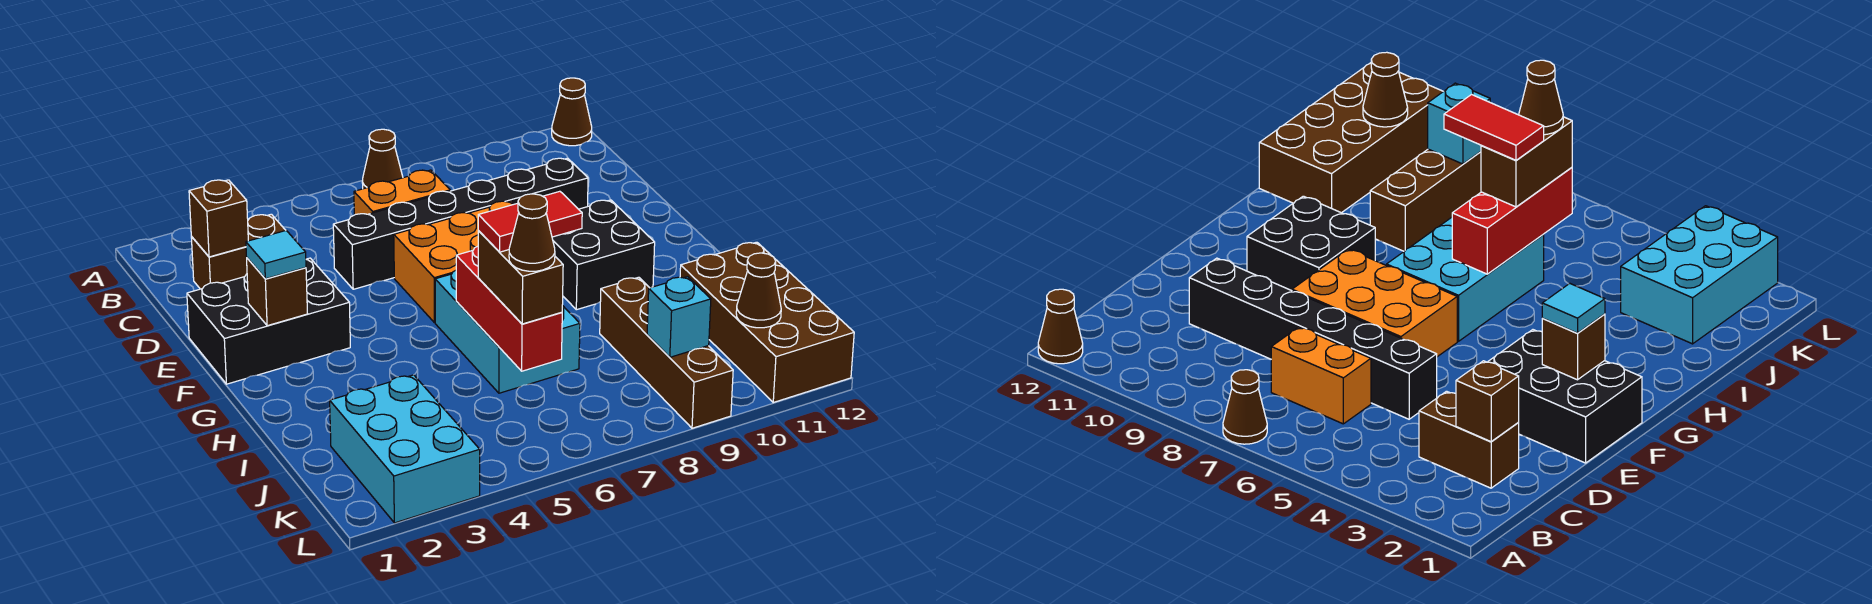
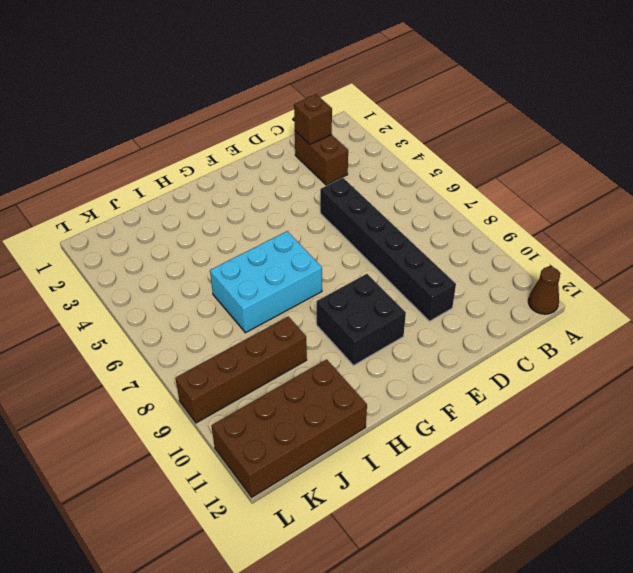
none -> brown cone A7 level 1
none -> orange brick C6:C7 level 1
none -> black brick E1:F3 level 1

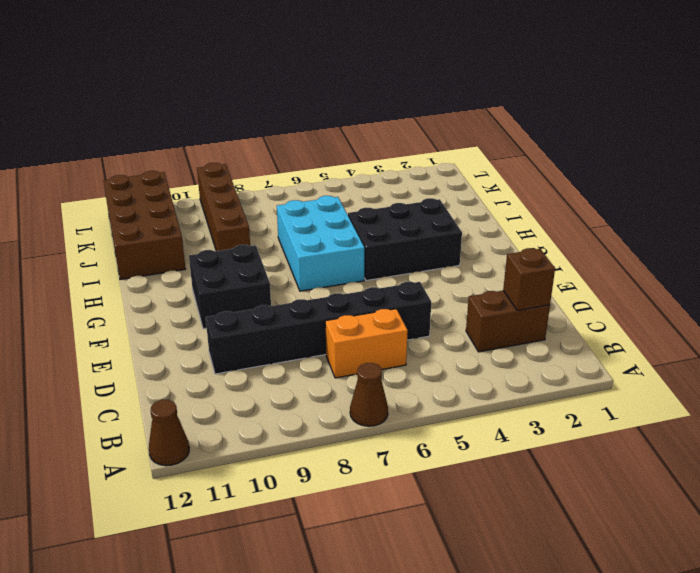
black brick G3:H5 level 1 -> black brick E1:F3 level 1
none -> orange brick E6:F8 level 1
none -> cyan brick J2:L3 level 1
none -> brown brick F2 level 2

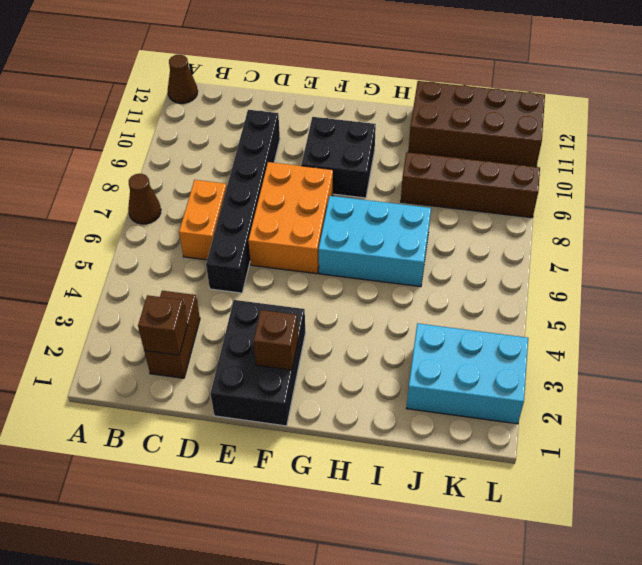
none -> red brick H6:J6 level 2
none -> cyan brick K9 level 2
none -> brown cone K11 level 2

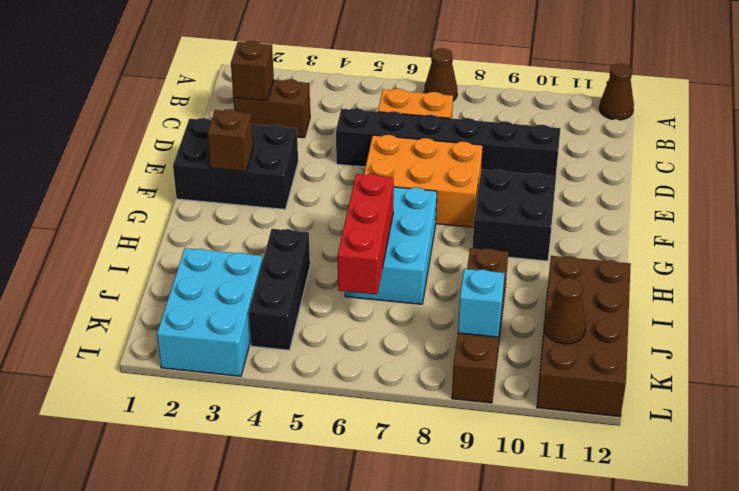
black brick I4:K4 level 1 -> none
none -> cyan tile F2 level 3
none -> brown brick I6:J6 level 3
none -> red tile I6:I7 level 4

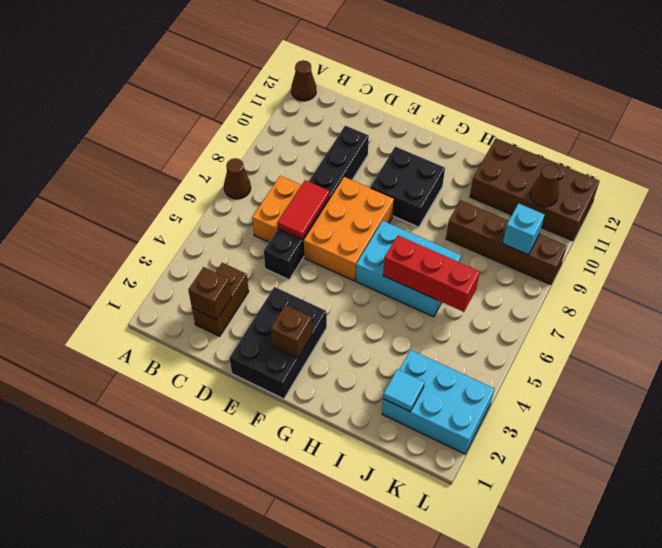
red tile D6:D7 level 2 -> red tile I6:I7 level 4
cyan tile J2 level 2 -> cyan tile F2 level 3
none -> brown brick I6:J6 level 3
none -> brown cone J6 level 4

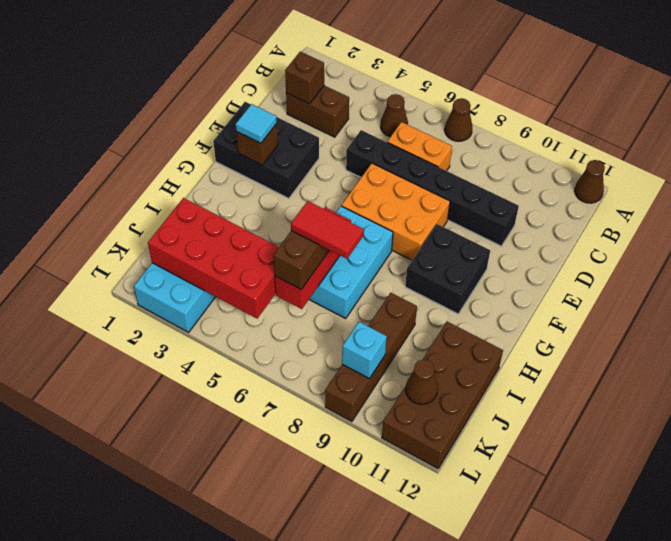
brown cone B5 level 1 -> brown cone J6 level 4
red brick J2:K5 level 2 -> none

